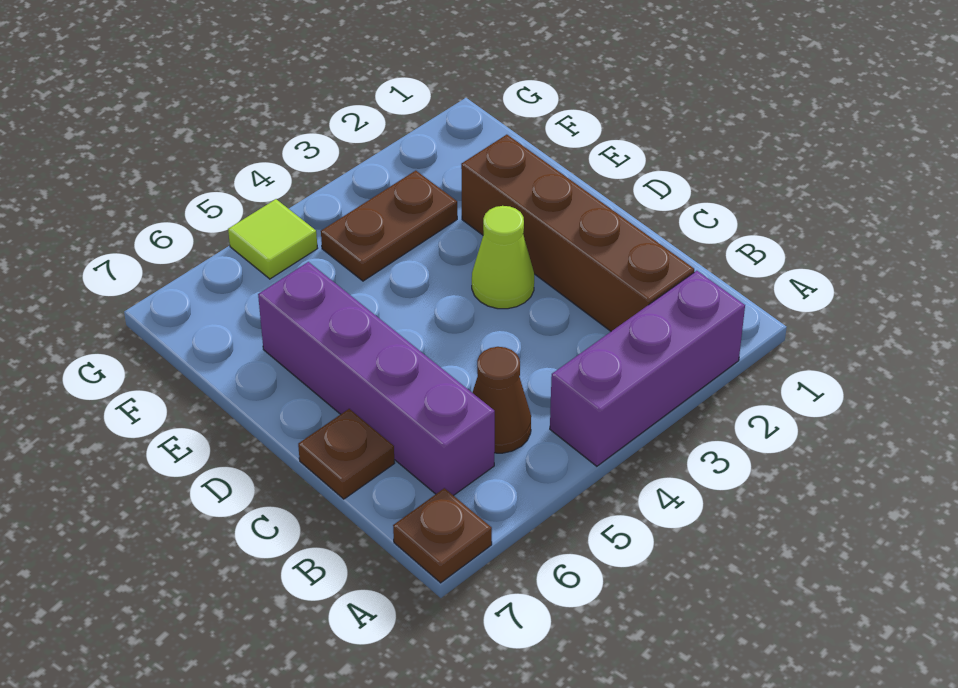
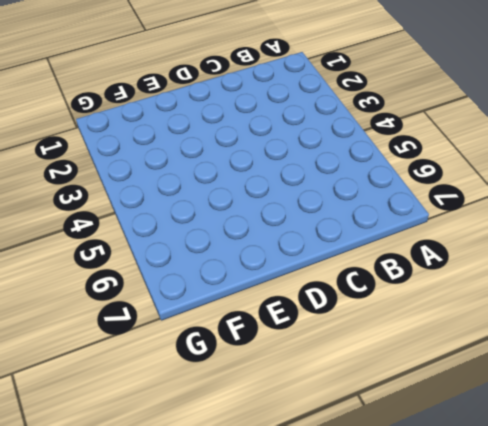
none -> purple brick A2:A4 level 1
none -> brown plate A7 level 1

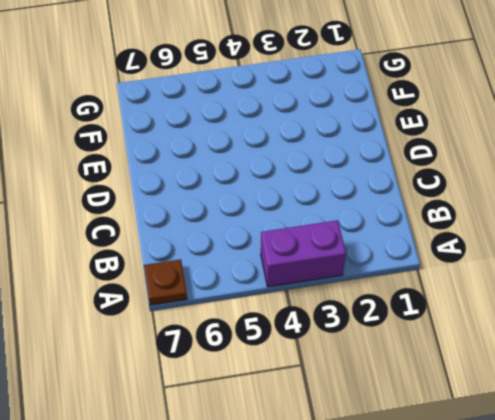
purple brick A3:A4 level 1 -> purple brick A2:A4 level 1
none -> brown brick B2:E2 level 1
none -> brown cone B5 level 1

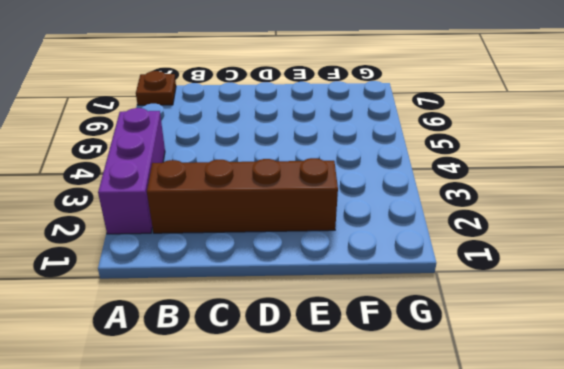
none -> brown cone B5 level 1
none -> purple brick B6:E6 level 1

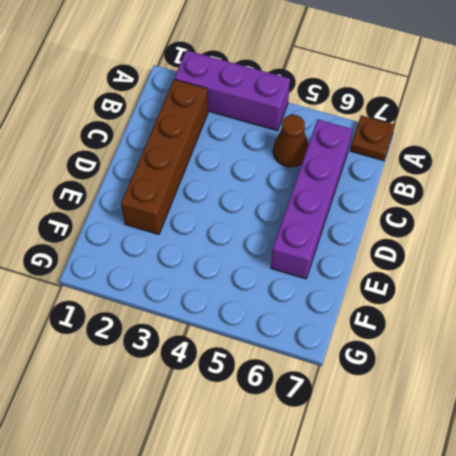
none -> brown plate C7 level 1
none -> lime cone D3 level 1

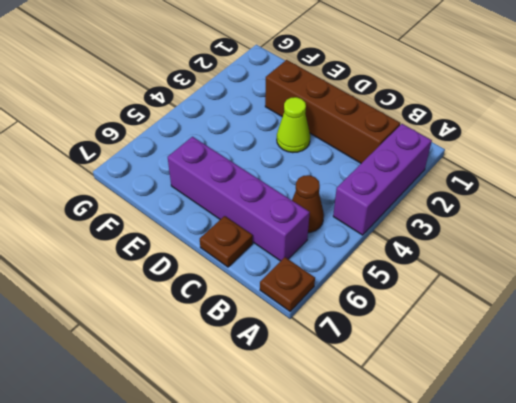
none -> brown plate F3:F4 level 1
none -> lime tile G5 level 1

